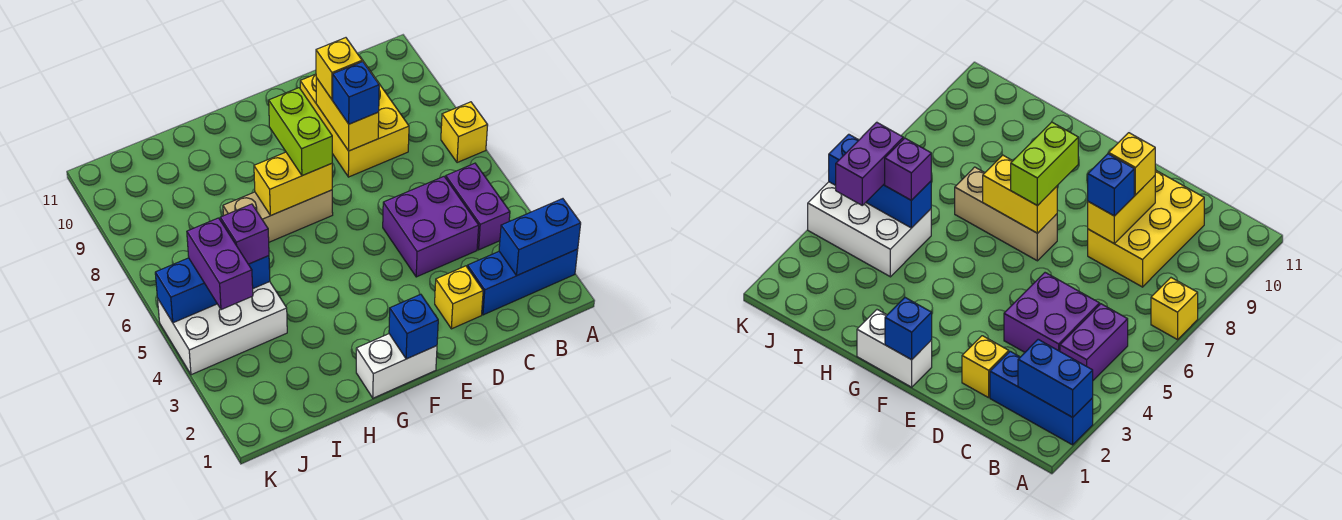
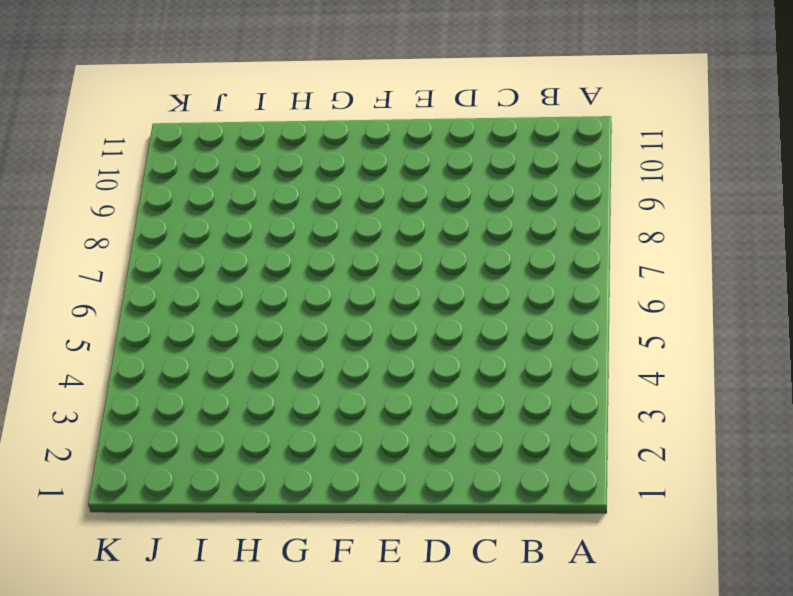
none -> blue brick A2:C2 level 1
none -> yellow brick A7 level 1
none -> purple brick B4:B5 level 1

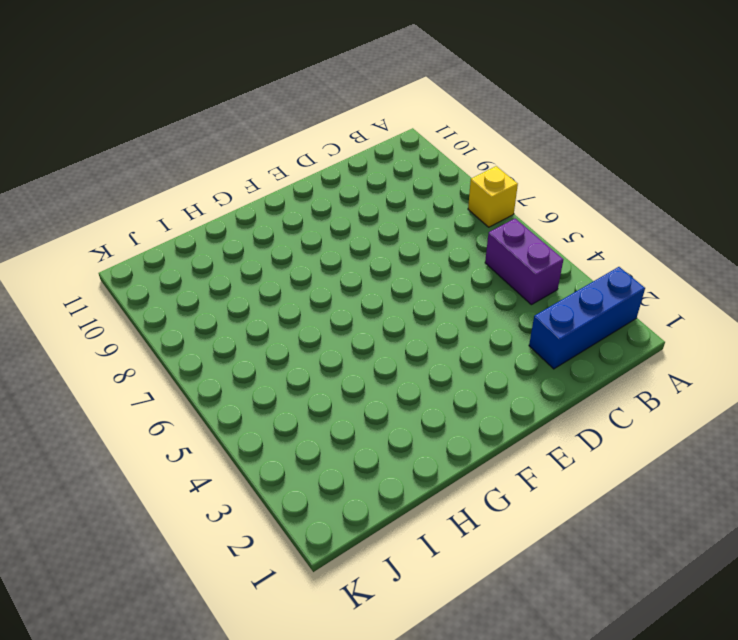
none -> purple brick C4:D5 level 1
none -> yellow brick C8:D10 level 1
none -> yellow brick D2 level 1

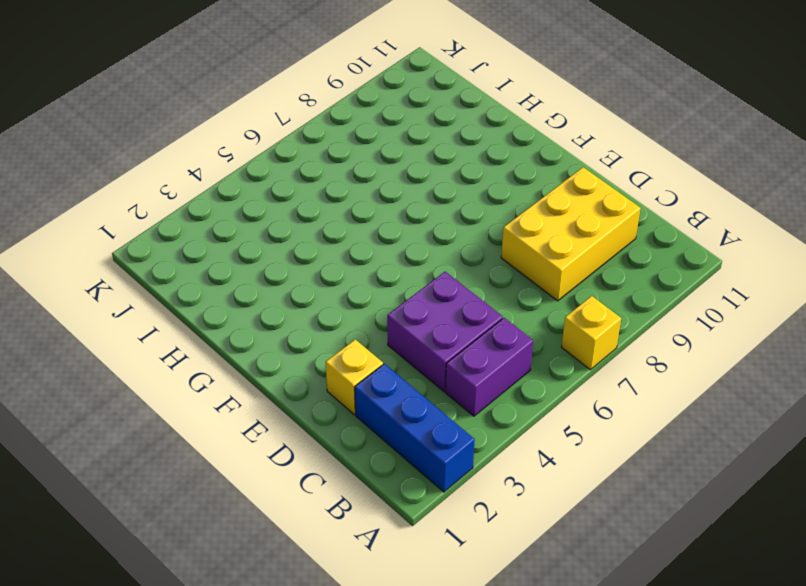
none -> white brick F1:G1 level 1
none -> tan brick F7:H7 level 1
none -> white brick I4:K5 level 1

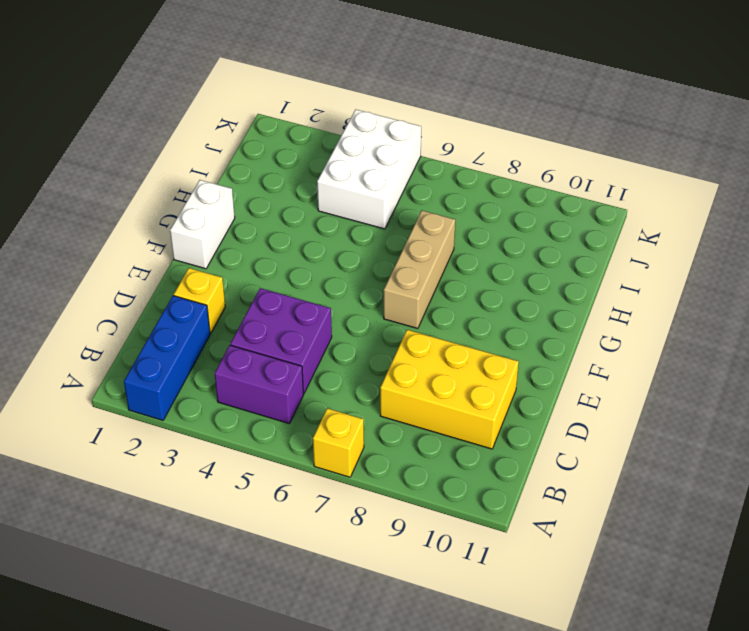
none -> blue brick A2:B2 level 2
none -> yellow brick D8:D9 level 2
none -> blue brick F1 level 2

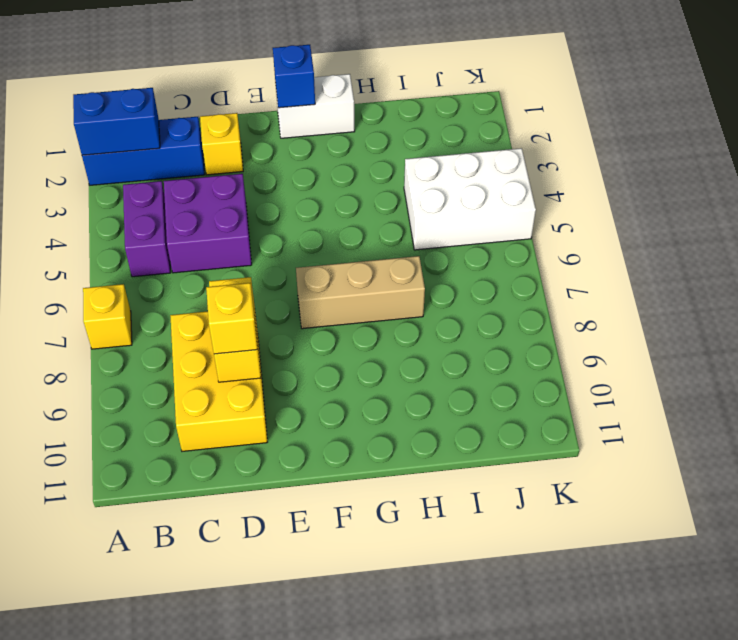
none -> yellow brick F7:G7 level 2
none -> blue brick I5:K5 level 2
none -> blue brick D8 level 3

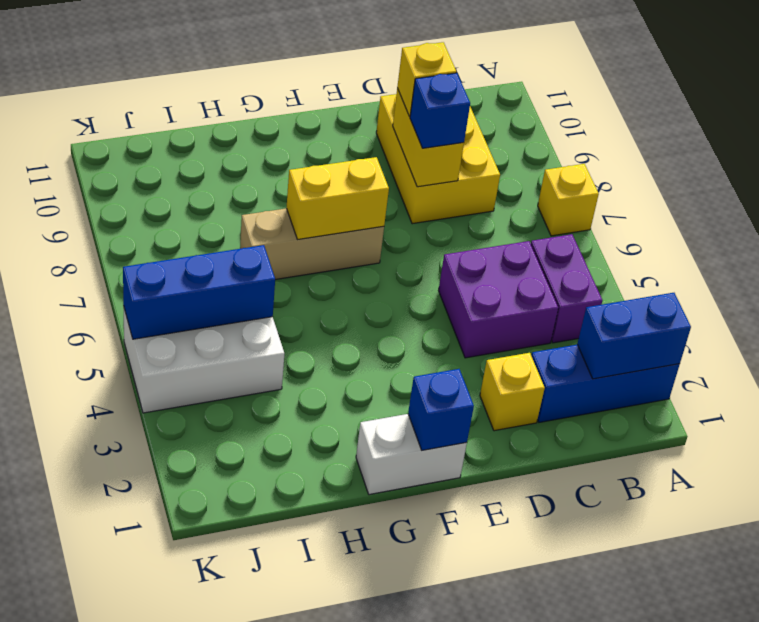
none -> lime brick F7:F8 level 3
none -> purple brick I5 level 3
none -> purple brick J4:J5 level 3

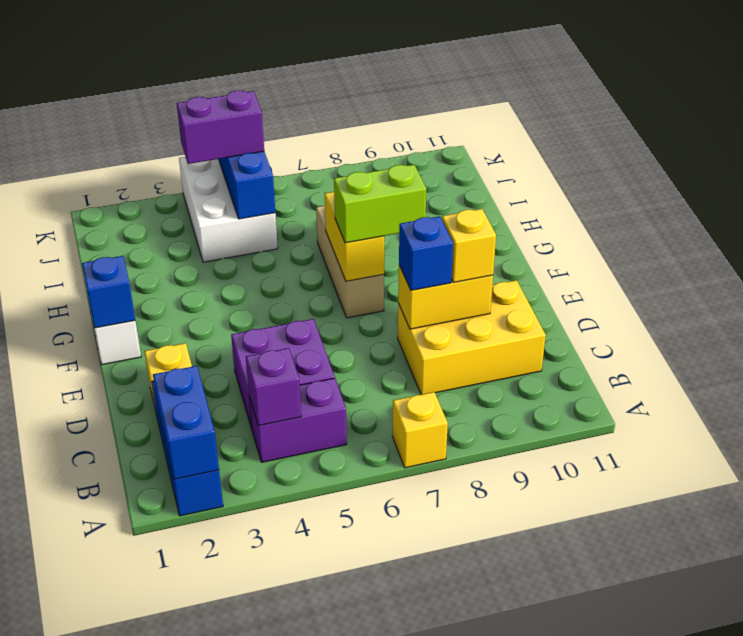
purple brick B4 level 2 -> purple brick I5 level 3

